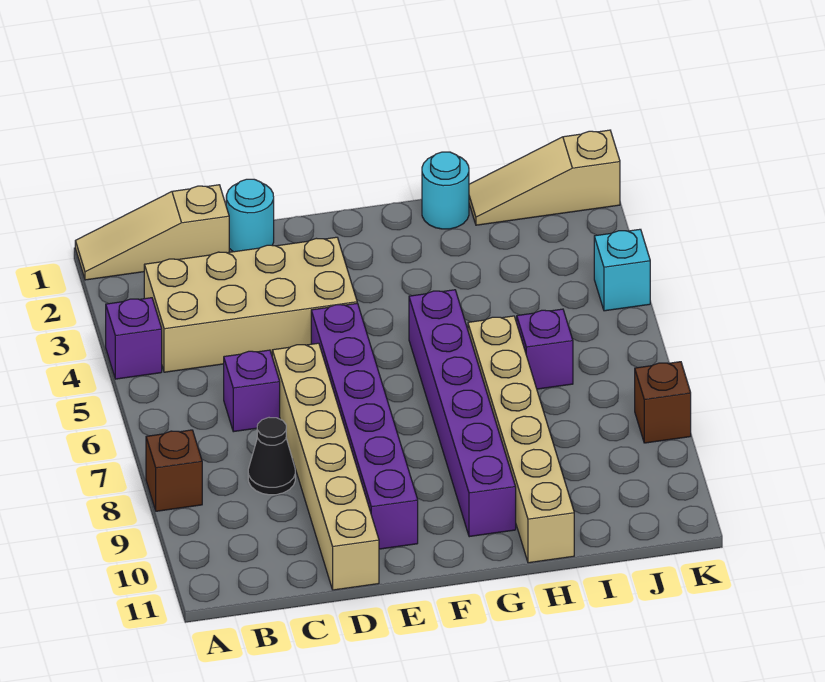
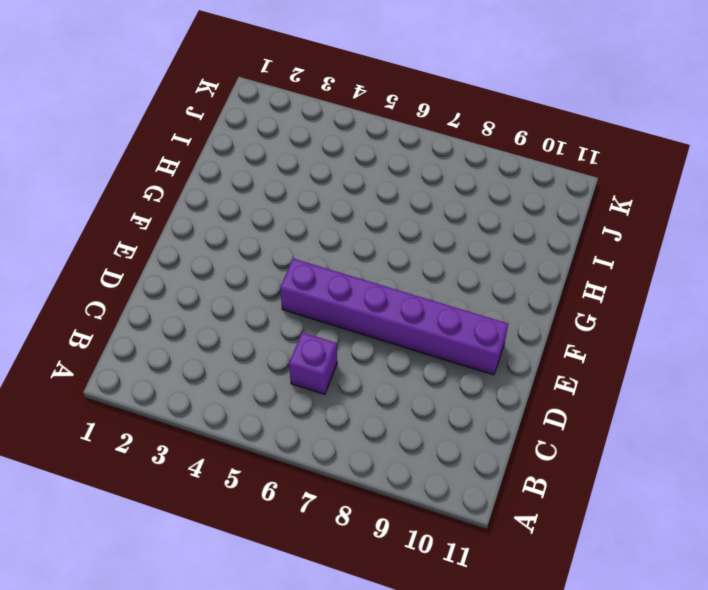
none -> tan slope A1:C1 level 1 top C
none -> purple brick A4 level 1
none -> brown brick A8 level 1

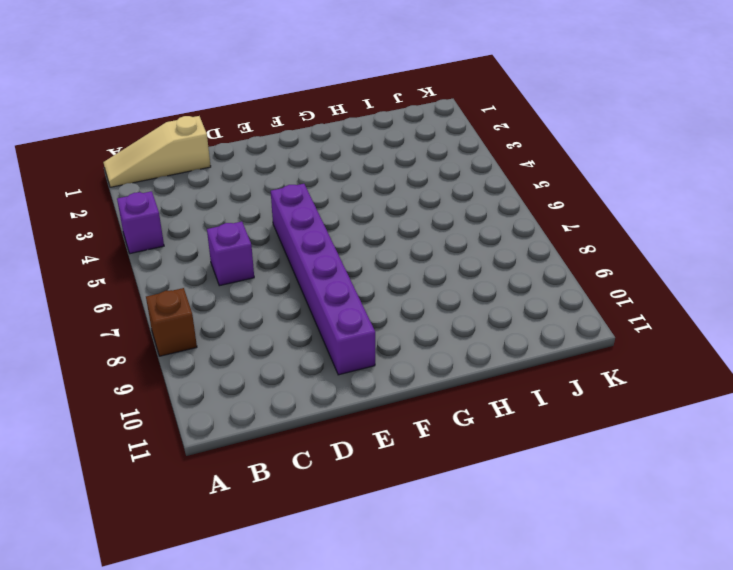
none -> tan brick B3:E4 level 1
none -> black cone C8 level 1
none -> cyan round brick D1 level 1

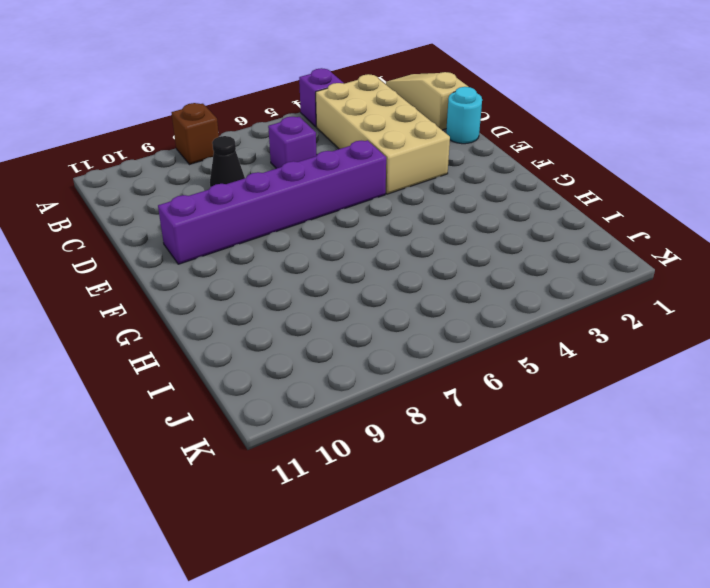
none -> tan brick D6:D11 level 1
none -> purple brick G5:G10 level 1
none -> cyan round brick H1 level 1

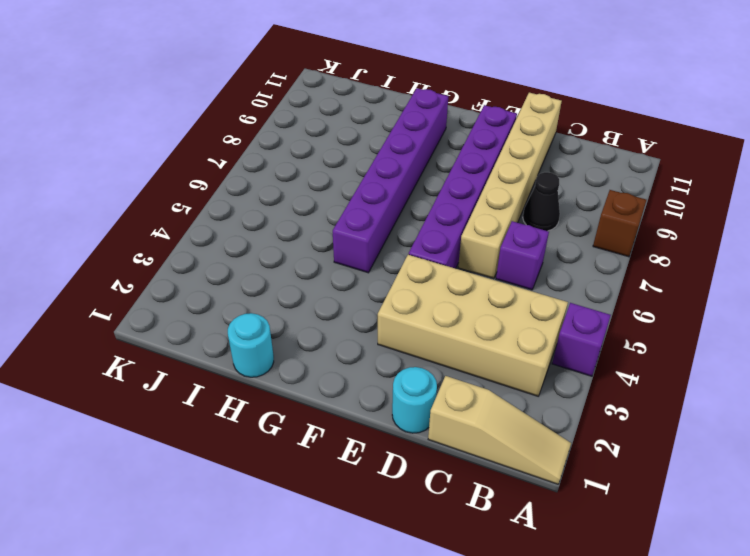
none -> tan brick H6:H11 level 1
none -> tan slope I1:K1 level 1 top K
none -> purple brick I6 level 1

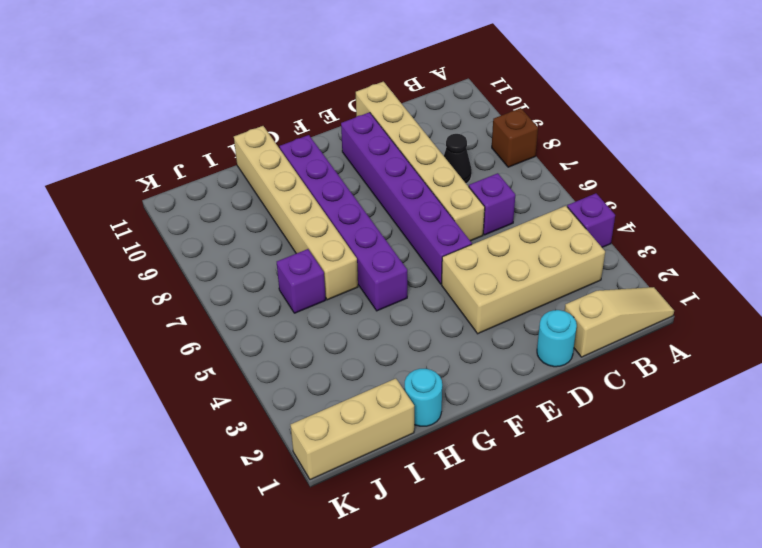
tan brick I1:K1 level 1 -> tan slope I1:K1 level 1 top K
none -> cyan brick K4 level 1
none -> brown brick K8 level 1

